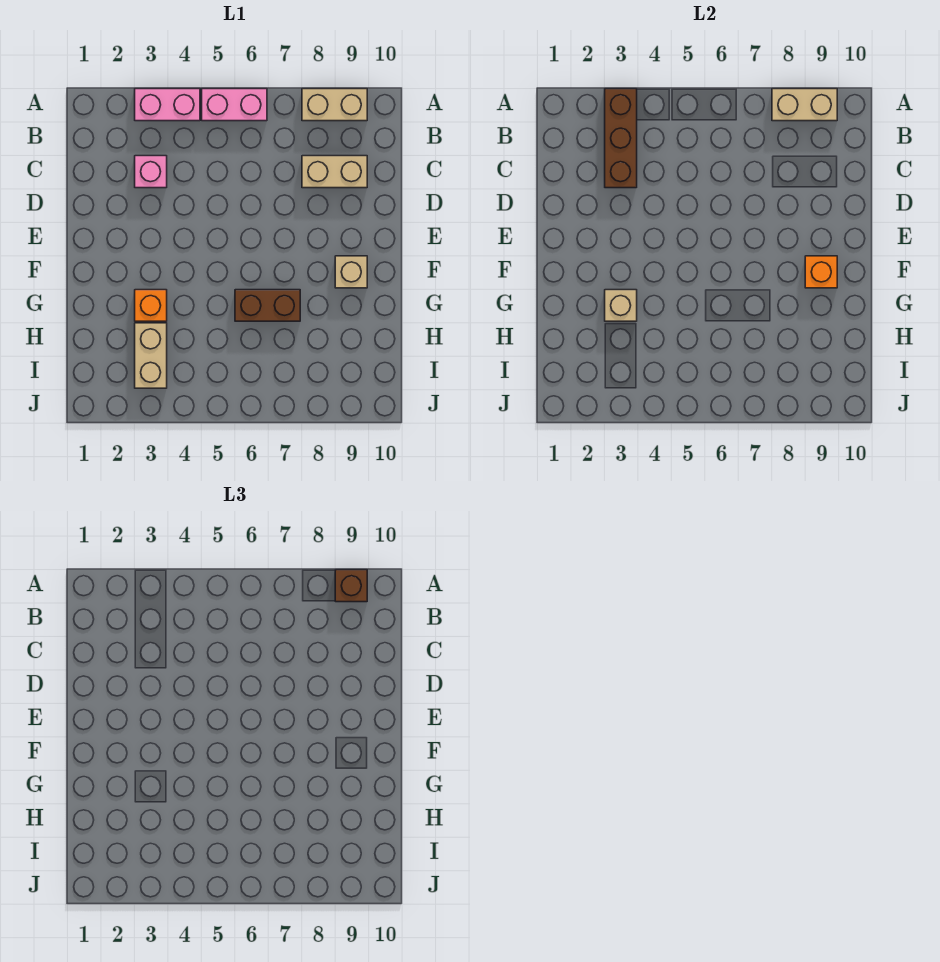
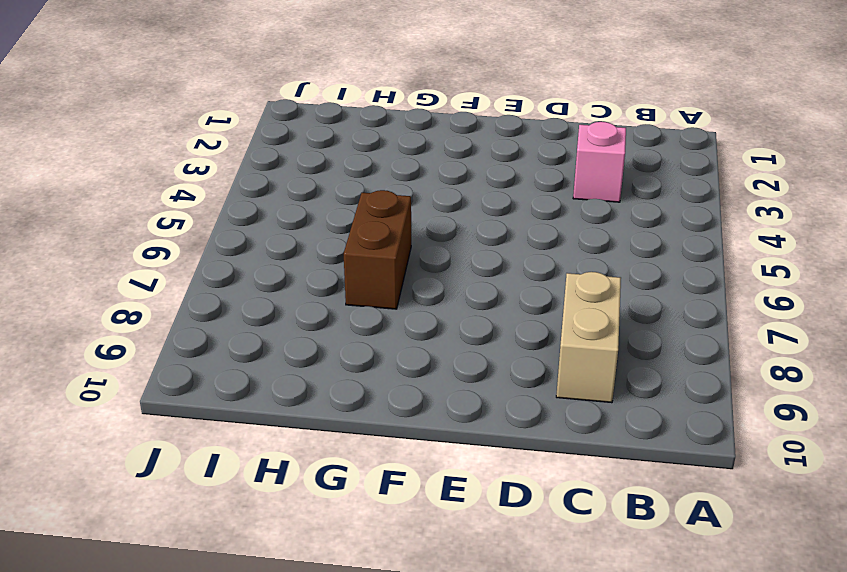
none -> pink brick A3:A4 level 1
none -> pink brick A5:A6 level 1
none -> tan brick A8:A9 level 1

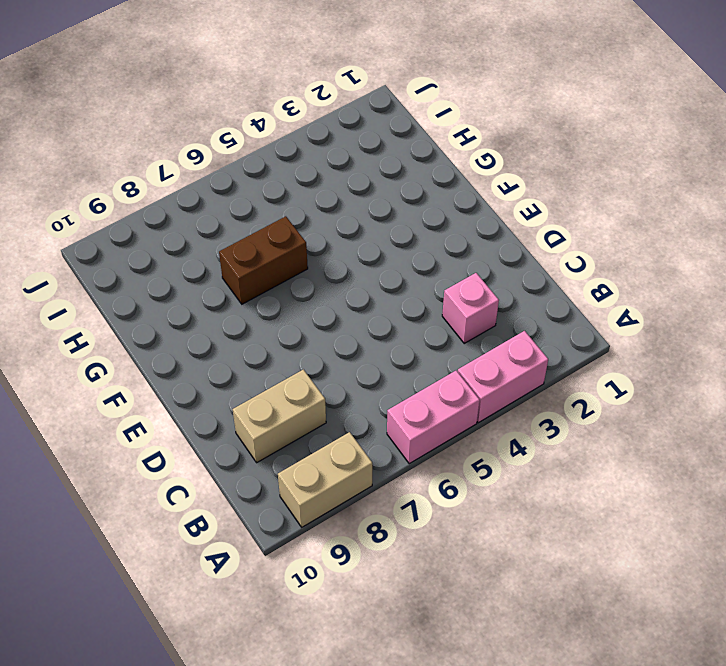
none -> tan brick F9 level 1
none -> orange brick G3 level 1
none -> tan brick H3:I3 level 1

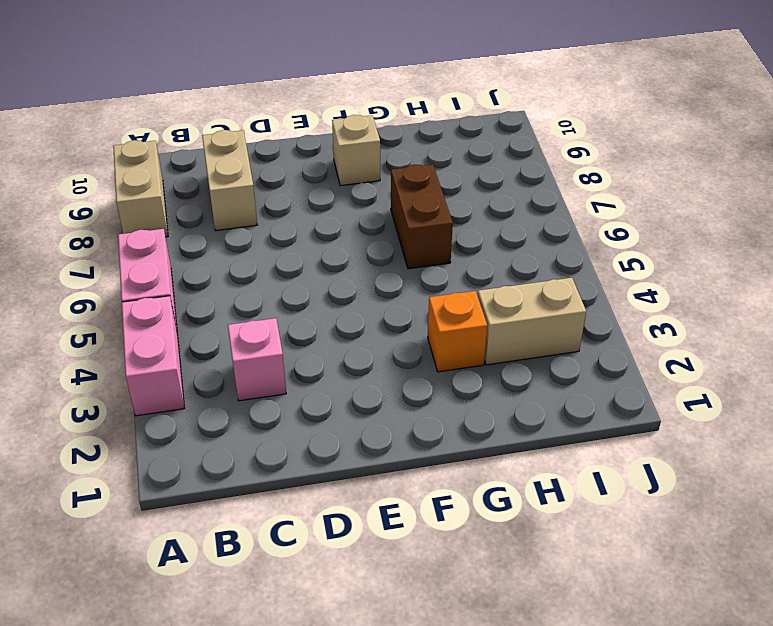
none -> brown brick A3:C3 level 2
none -> tan brick A8:A9 level 2
none -> orange brick F9 level 2

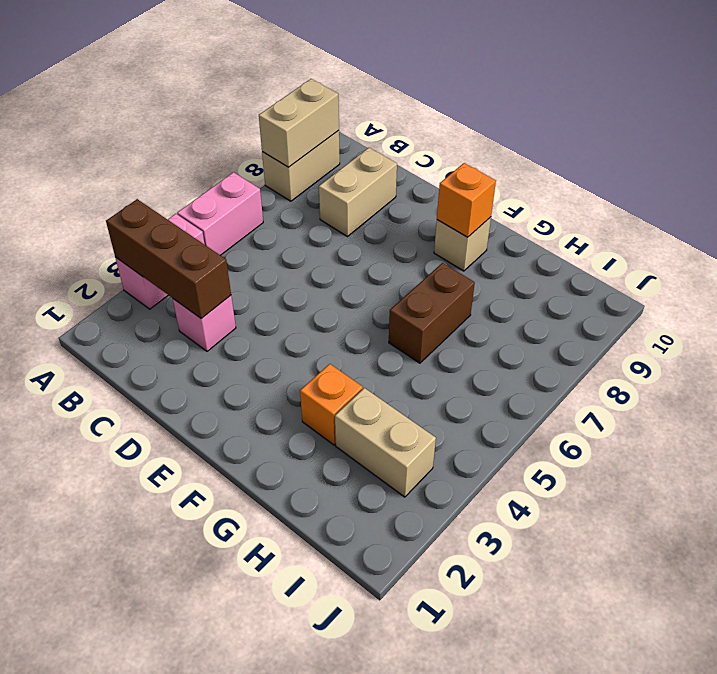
none -> tan brick G3 level 2
none -> brown brick A9 level 3

